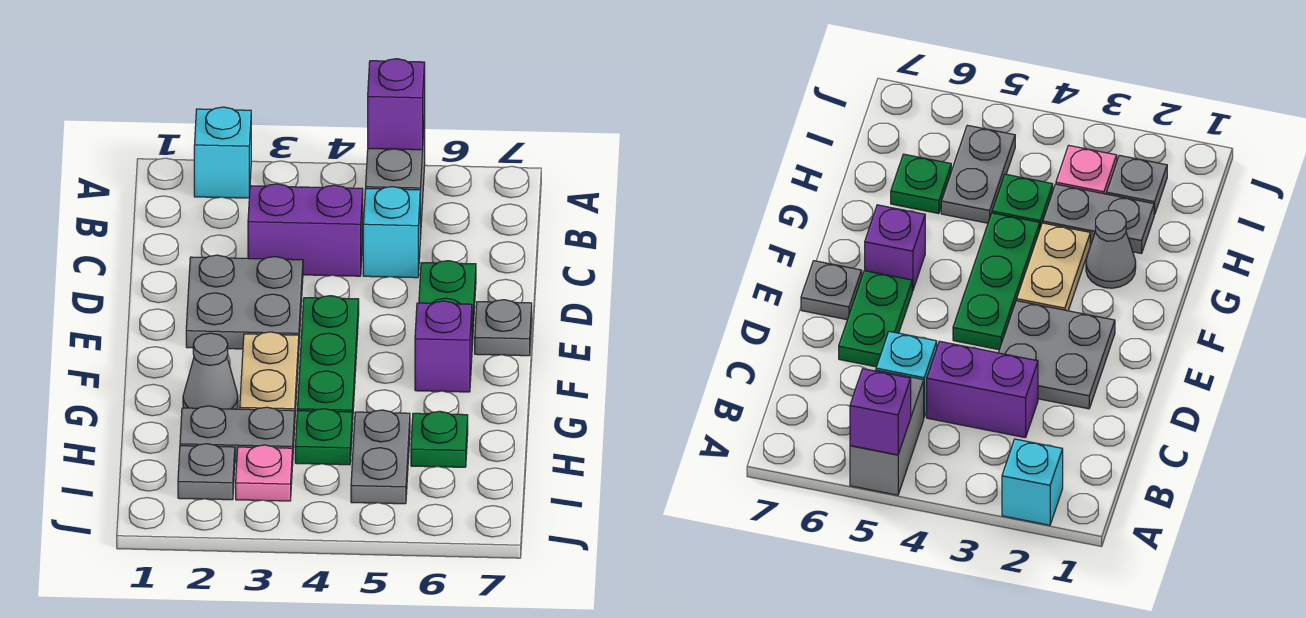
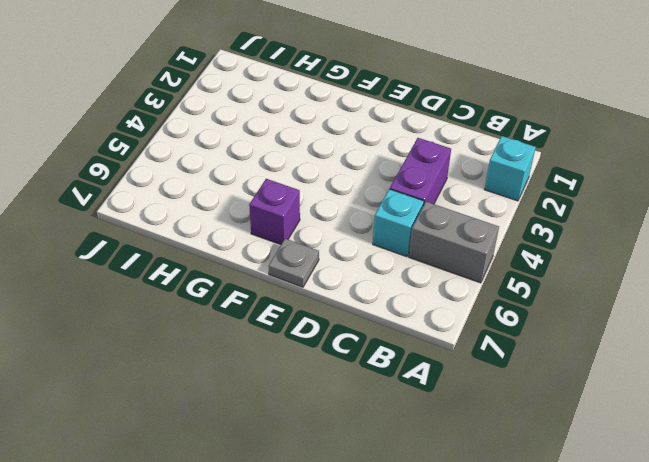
none -> grey plate D2:E3 level 1
none -> green plate D6:E6 level 1
none -> green plate E4:G4 level 1

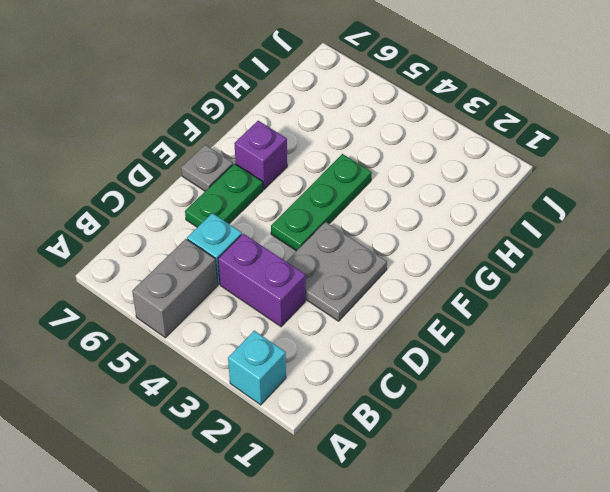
none -> tan plate F3:G3 level 1
none -> grey cone G2 level 1
none -> grey plate H2:H3 level 1

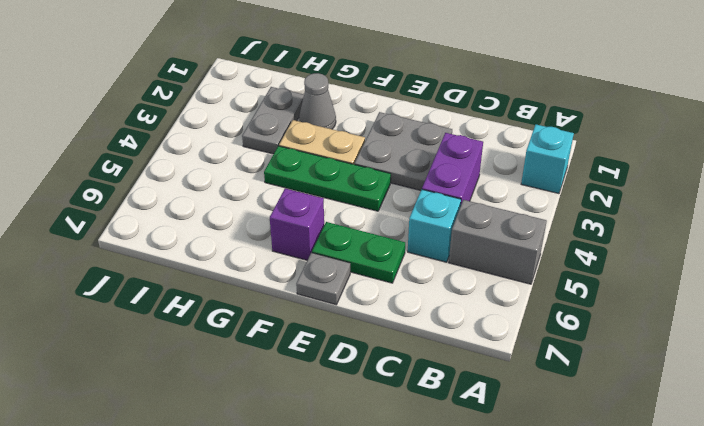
none -> green plate H4 level 1
none -> grey plate H5:I5 level 1
none -> green plate H6 level 1

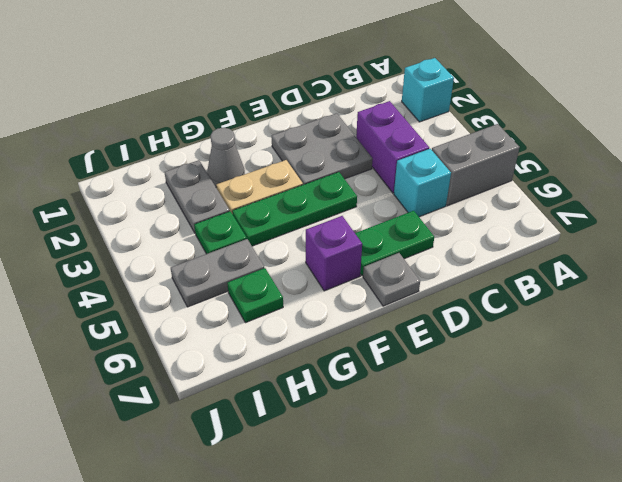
none -> grey plate I2 level 1
none -> pink plate I3 level 1
none -> purple brick A5 level 2

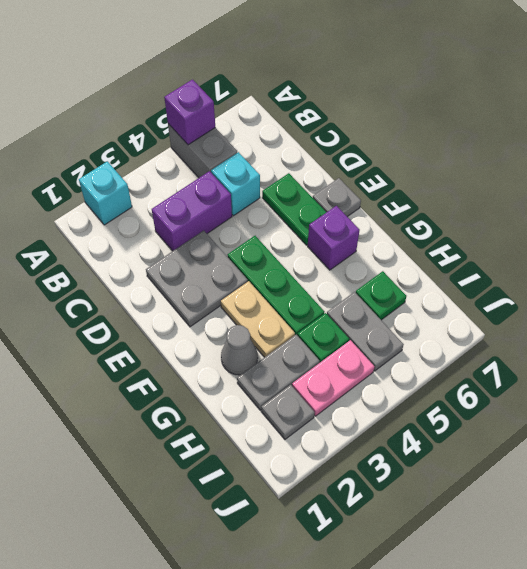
pink plate I3:I4 level 1 -> pink plate I3 level 1

